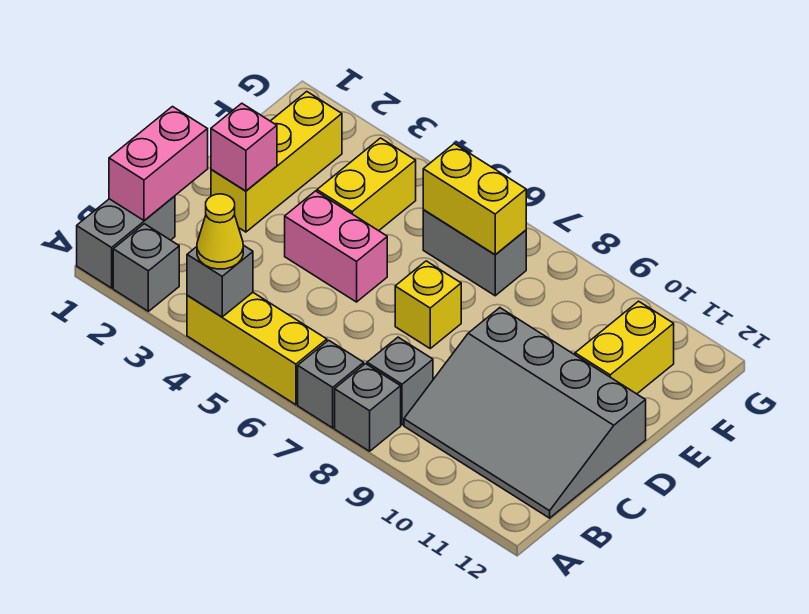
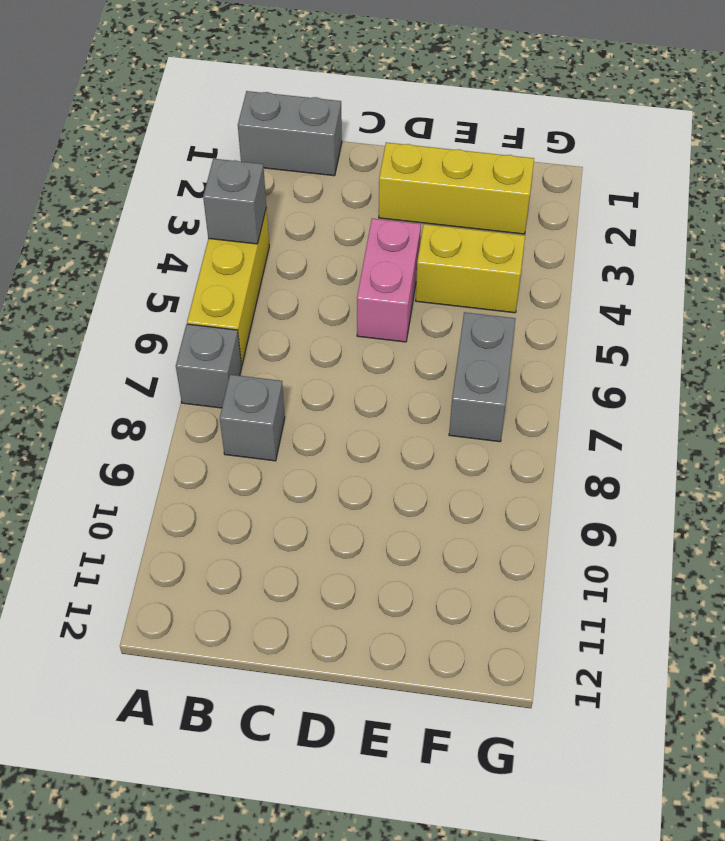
none -> grey brick A2 level 1
none -> grey brick A8 level 1
none -> grey slope B9:D12 level 1 top D

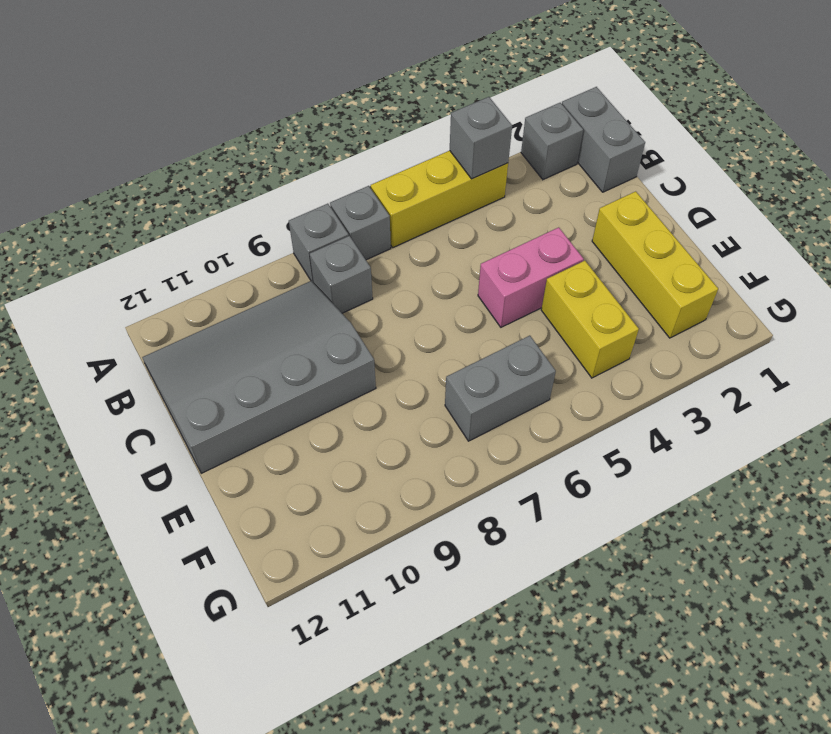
none -> yellow brick D7 level 1
none -> yellow brick E11:F11 level 1
none -> pink brick B1:C1 level 2

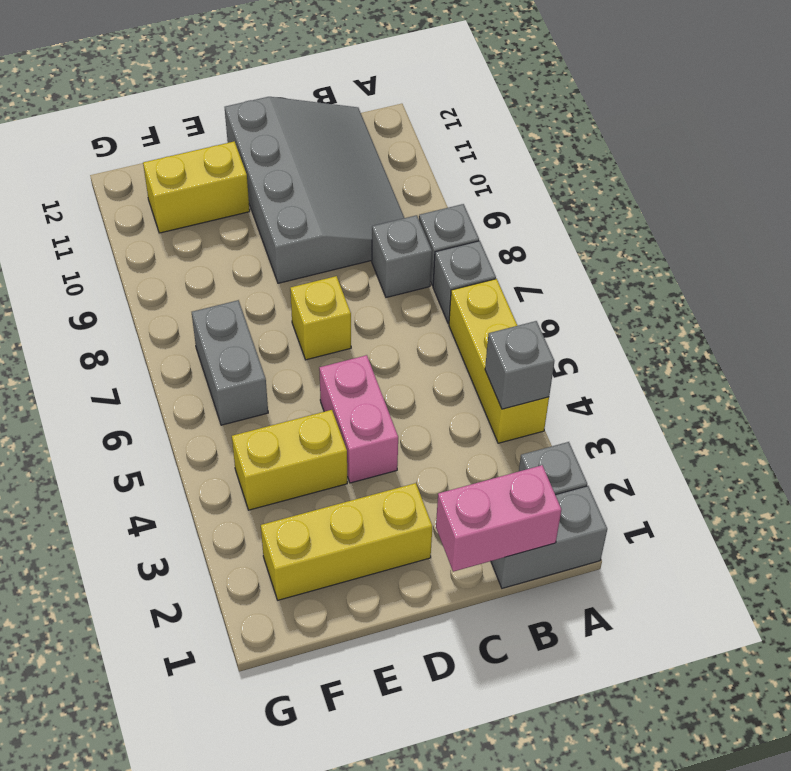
none -> pink brick D2 level 2
none -> yellow brick F6:F7 level 2
none -> yellow cone A4 level 3

